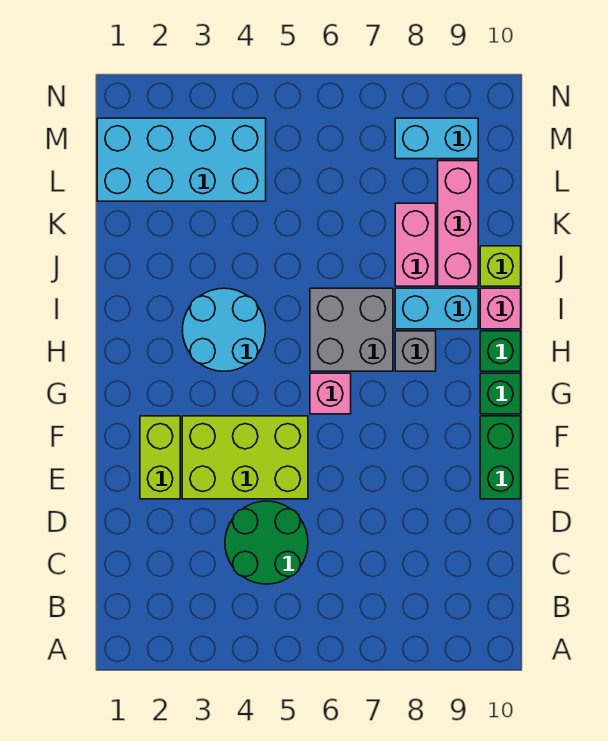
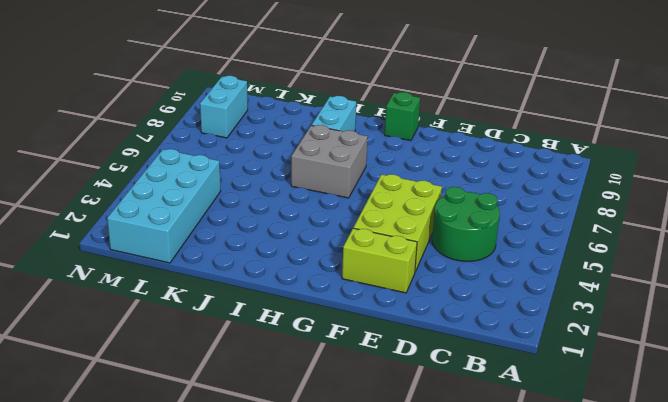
none -> green brick E10:F10 level 1
none -> pink brick G6 level 1
none -> cyan round brick H3:I4 level 1

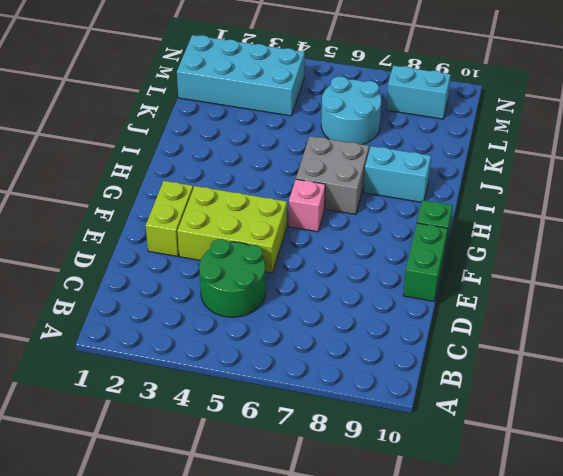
cyan round brick K6:L7 level 1 -> cyan round brick H3:I4 level 1
none -> grey brick H8 level 1
none -> green brick H10 level 1
none -> pink brick I10 level 1

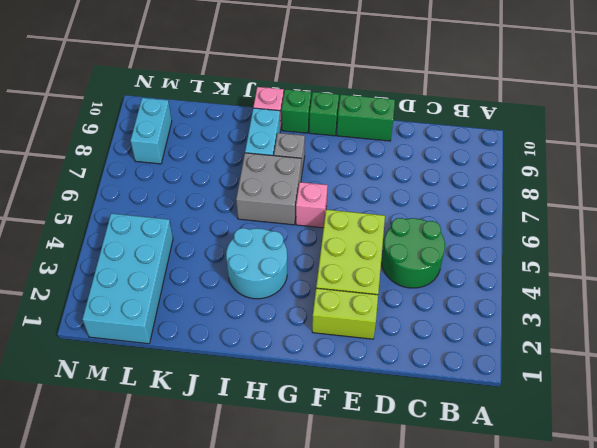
none -> pink brick J8:K8 level 1
none -> pink brick J9:L9 level 1
none -> lime brick J10 level 1

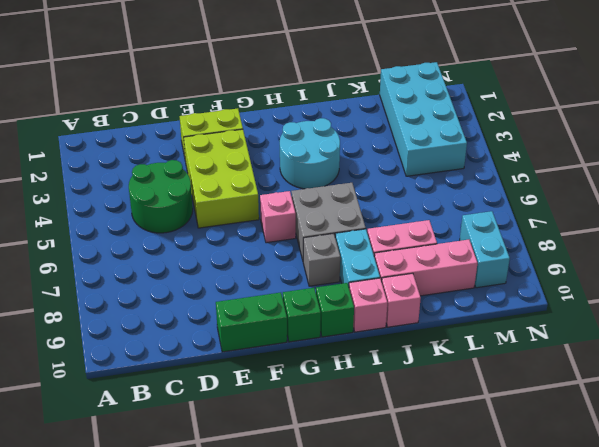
pink brick J10 level 1 -> lime brick J10 level 1

